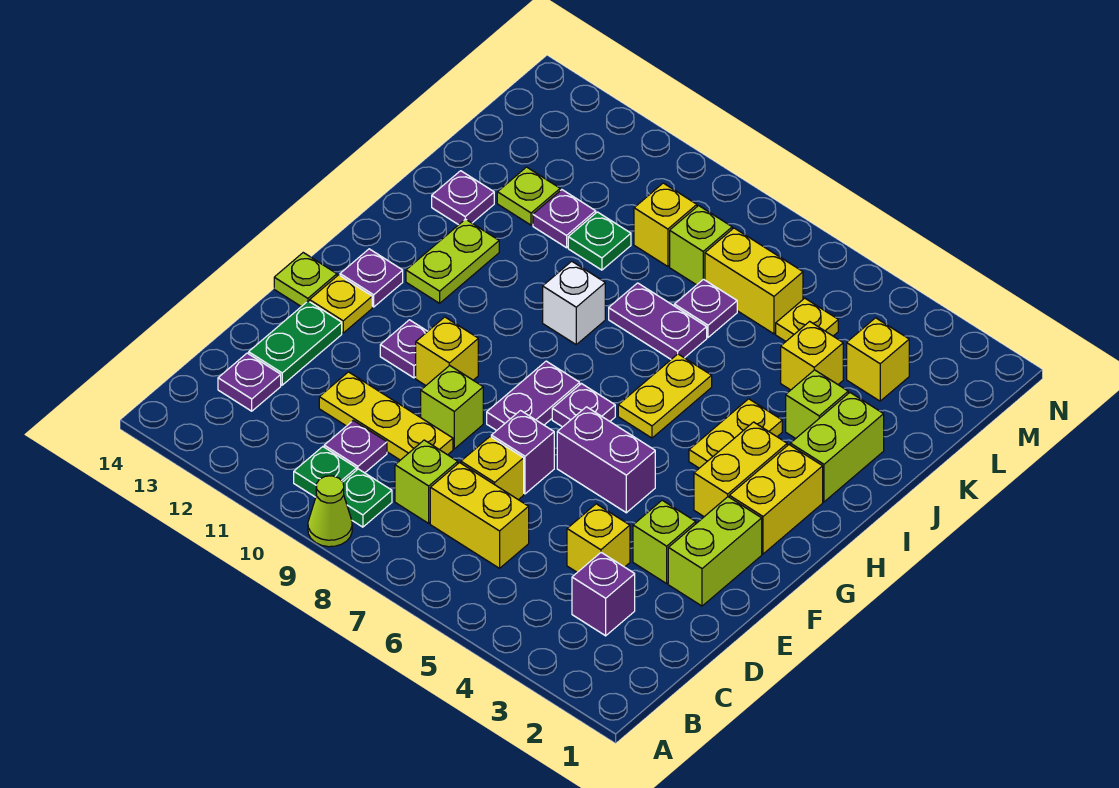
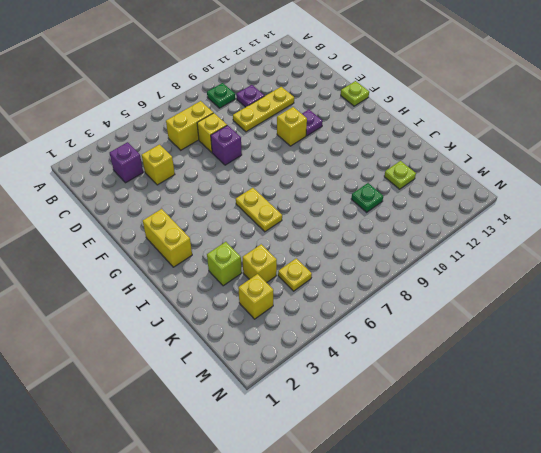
none -> lime cone A9 level 1
none -> green plate B10 level 1
none -> lime brick C8 level 1
none -> purple plate C13 level 1

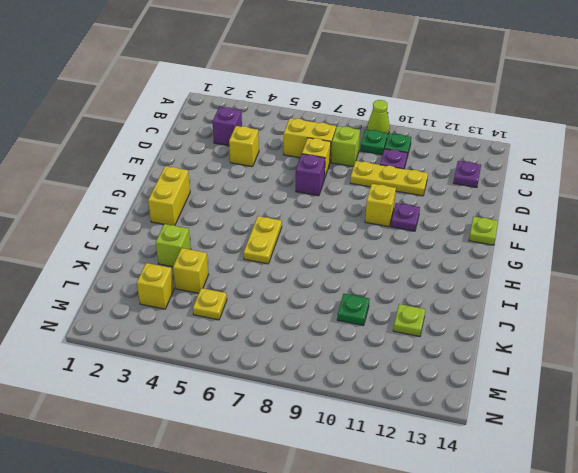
none -> green plate D13:E13 level 1
none -> lime brick E2:F2 level 1
none -> lime brick E3 level 1
none -> lime brick E9 level 1

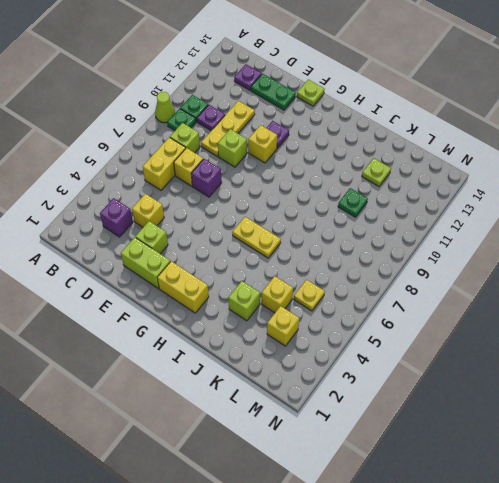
none -> purple brick F5:F6 level 1
none -> purple plate F8:G8 level 1
none -> yellow plate F13 level 1
none -> yellow brick G3:H3 level 1

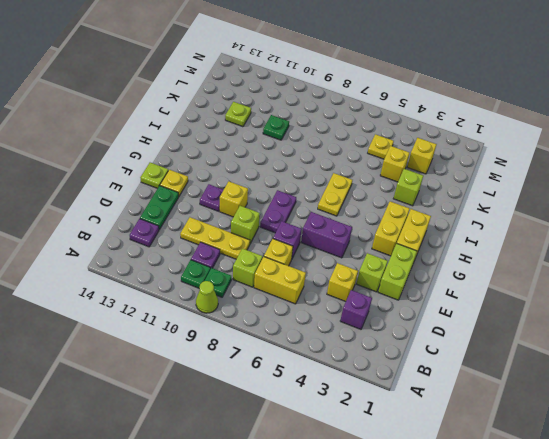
none -> purple plate G7 level 1
none -> purple plate G13 level 1
none -> yellow plate H4:I4 level 1
none -> lime plate H12:I12 level 1

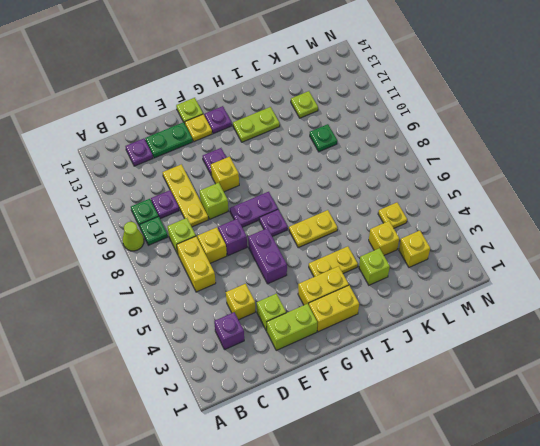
none -> lime brick I2:J2 level 1
none -> white brick I9 level 1
none -> purple plate J7:J8 level 1
none -> purple plate J13 level 1

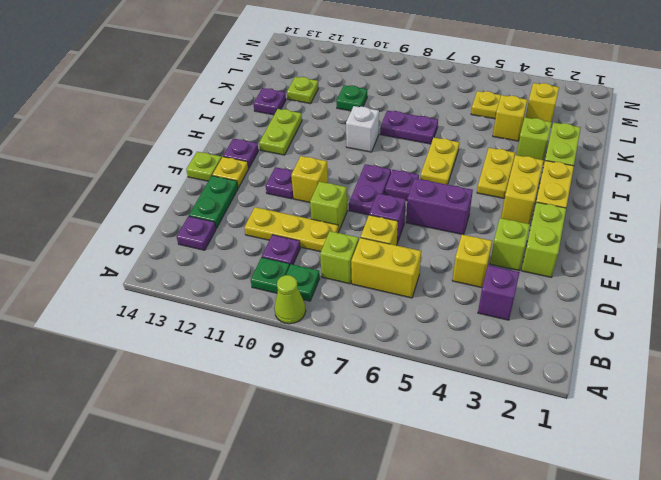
none -> purple plate K7 level 1
none -> purple plate K11 level 1
none -> yellow brick L6:L7 level 1
none -> lime brick L8 level 1

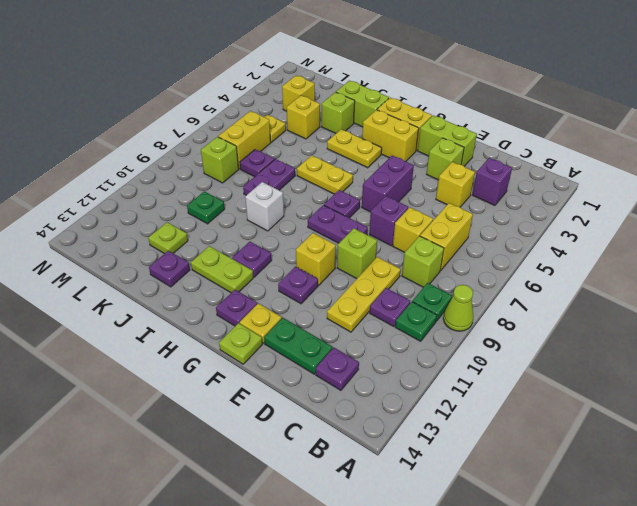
purple plate H11 level 1 -> purple plate K11 level 1
none -> yellow brick L9 level 1

